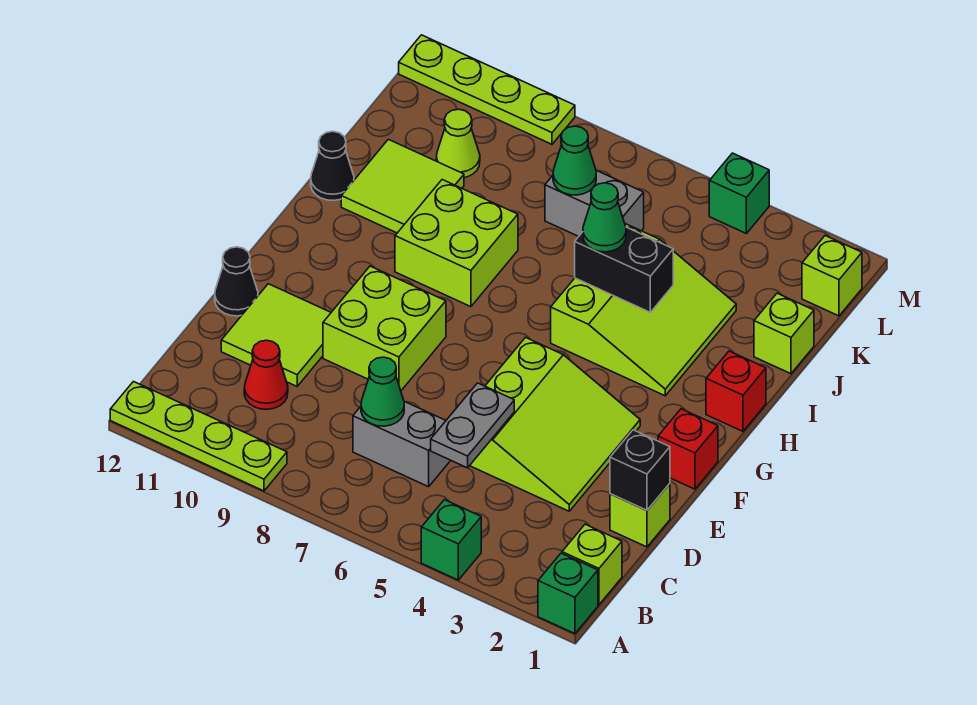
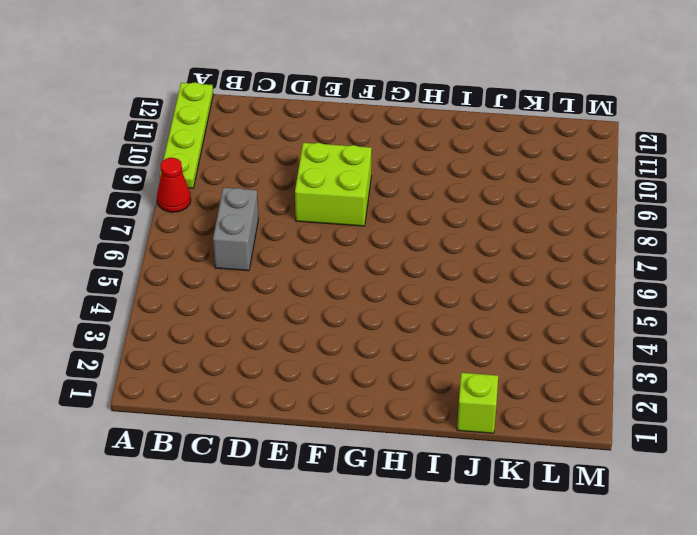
red cone A8 level 1 -> red cone C10 level 1
none -> green brick A1 level 1
none -> green brick A4 level 1
none -> lime brick B1 level 1

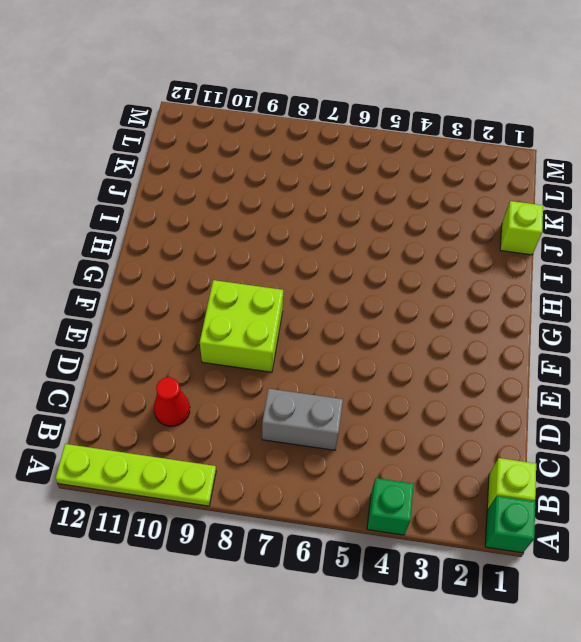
none -> lime brick D1 level 1
none -> lime slope D3:F5 level 1 top 5
none -> lime tile D10:E11 level 1

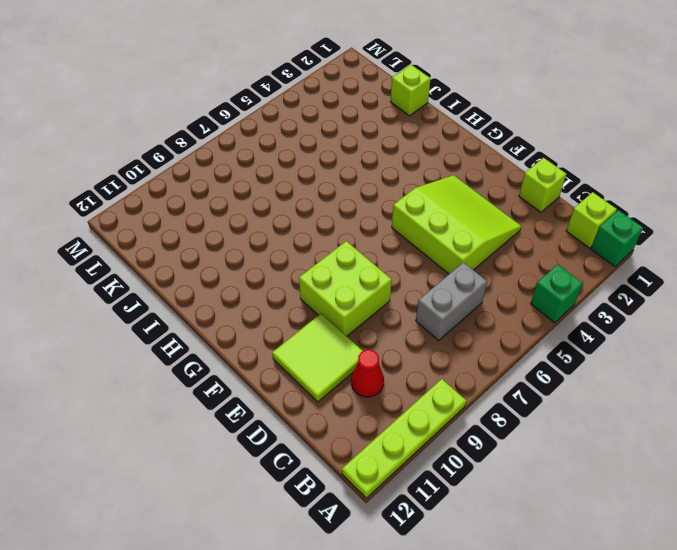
none -> black cone E12 level 1
none -> red brick F1 level 1
none -> red brick H1 level 1

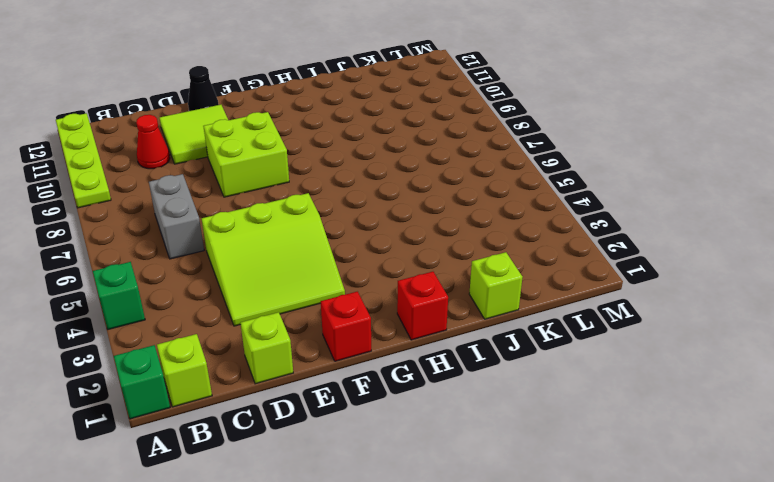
none -> lime slope H3:J5 level 1 top 5
none -> lime brick H8:I9 level 1
none -> lime tile I10:J11 level 1

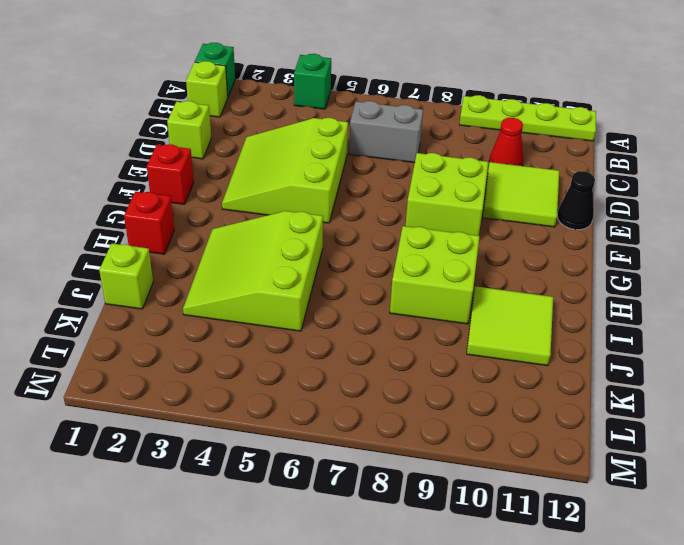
none -> black cone I12 level 1
none -> grey brick K6:K7 level 1
none -> lime cone K10 level 1

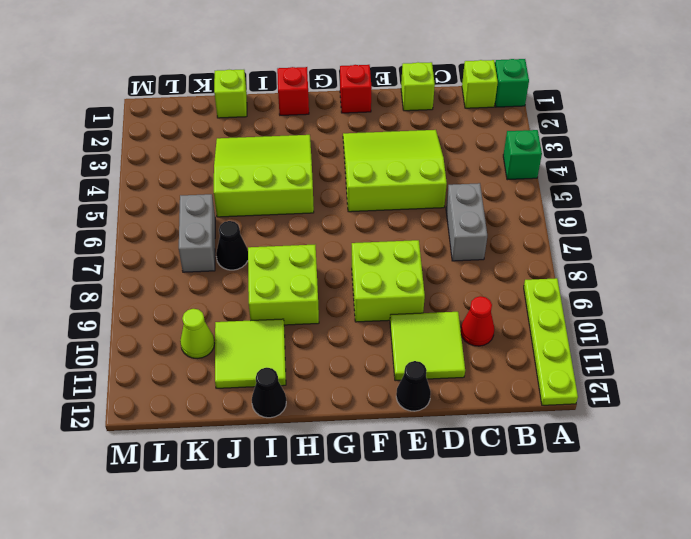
black cone J7 level 1 -> none
none -> lime brick L1 level 1
none -> green brick M4 level 1
none -> lime plate M9:M12 level 1

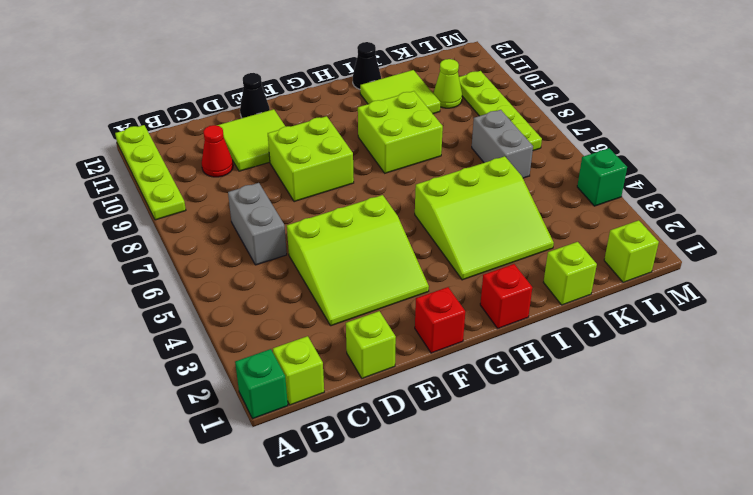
lime plate L7:L10 level 1 -> lime plate M9:M12 level 1
none -> green brick A4 level 1
none -> grey plate C5:D5 level 2
none -> green cone C7 level 2

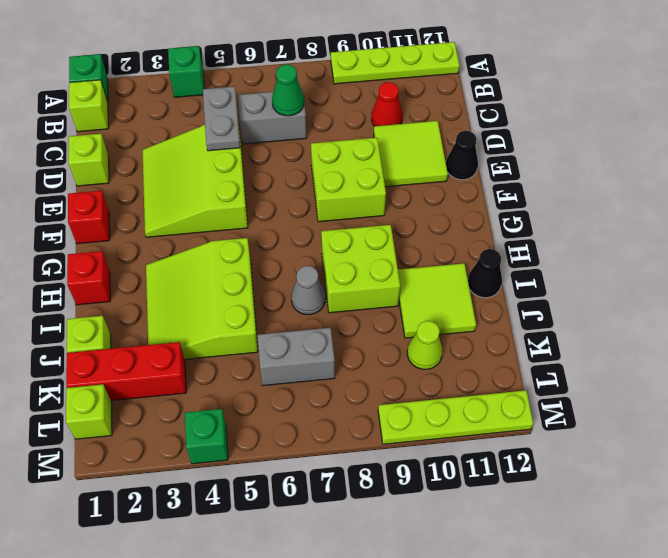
grey cone I7 level 1 -> none
red brick K1:K3 level 1 -> none
none -> black brick D1 level 2
none -> black brick I4:I5 level 2
none -> green cone K7 level 2

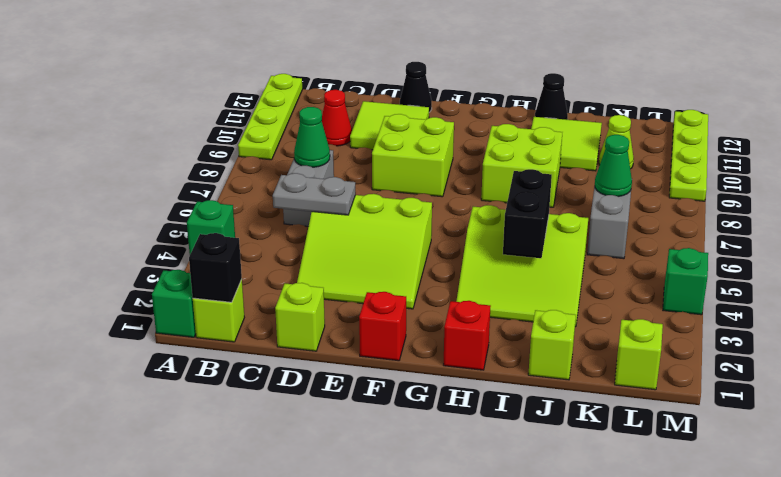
black brick B1 level 2 -> black brick D1 level 2
none -> green cone I5 level 3

